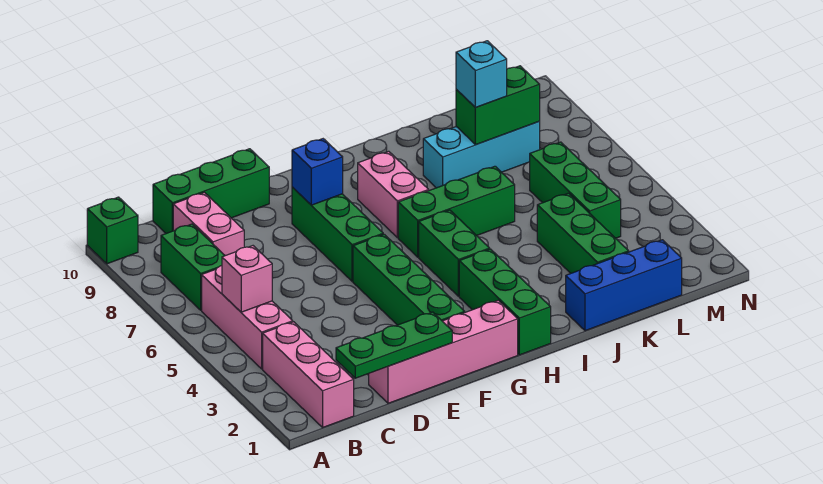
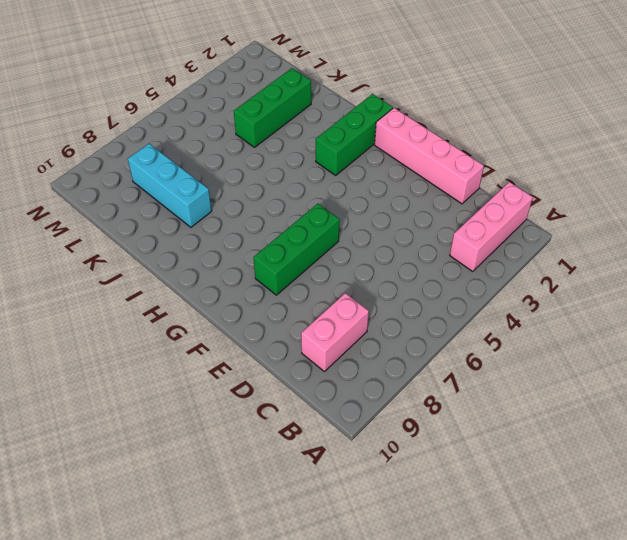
none -> green brick A10 level 1
none -> pink brick B4:B6 level 1
none -> green brick B7:B8 level 1

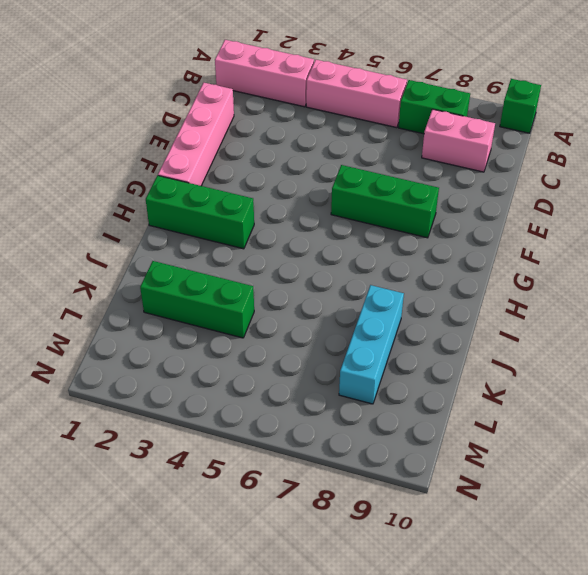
none -> green brick C10:E10 level 1
none -> green brick F2:F5 level 1
none -> green brick H4:H5 level 1

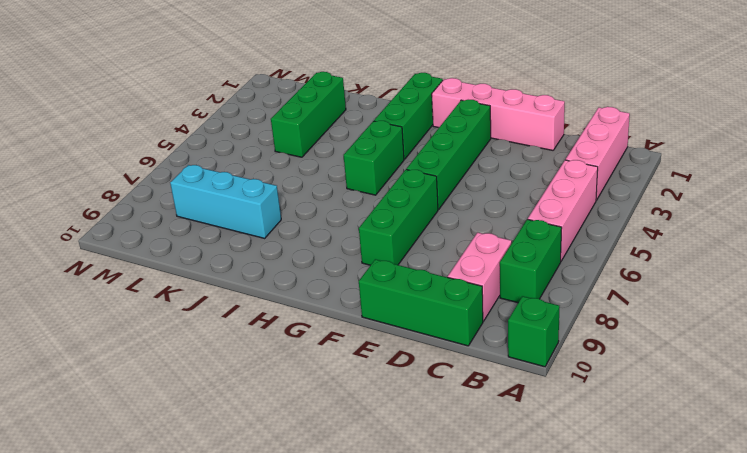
none -> green brick H6:J6 level 1
none -> pink brick H7:H8 level 1
none -> blue brick J1:L1 level 1

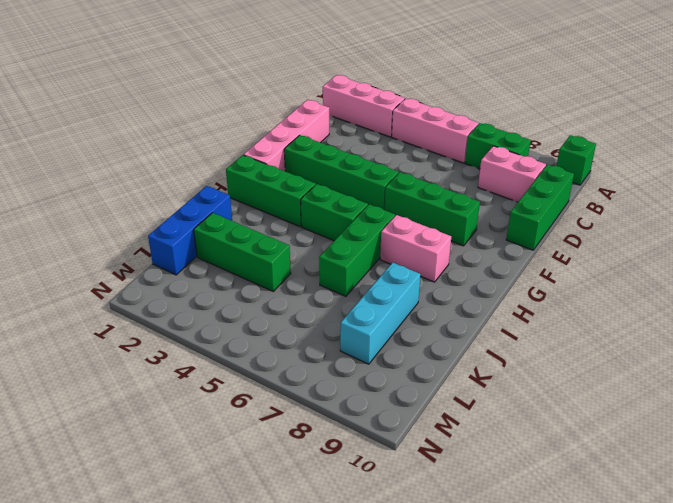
none -> green brick L4:L6 level 1
none -> pink brick B5 level 2
none -> green plate C1:E1 level 2

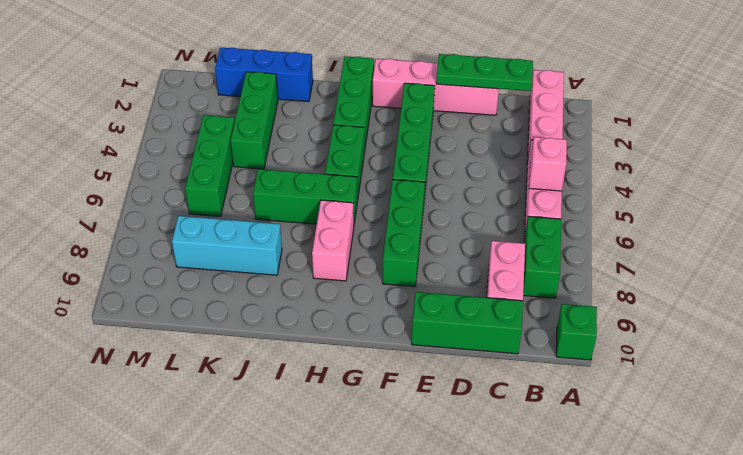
none -> blue brick F8 level 2
none -> green brick K8:L8 level 2
none -> cyan brick K8 level 3

